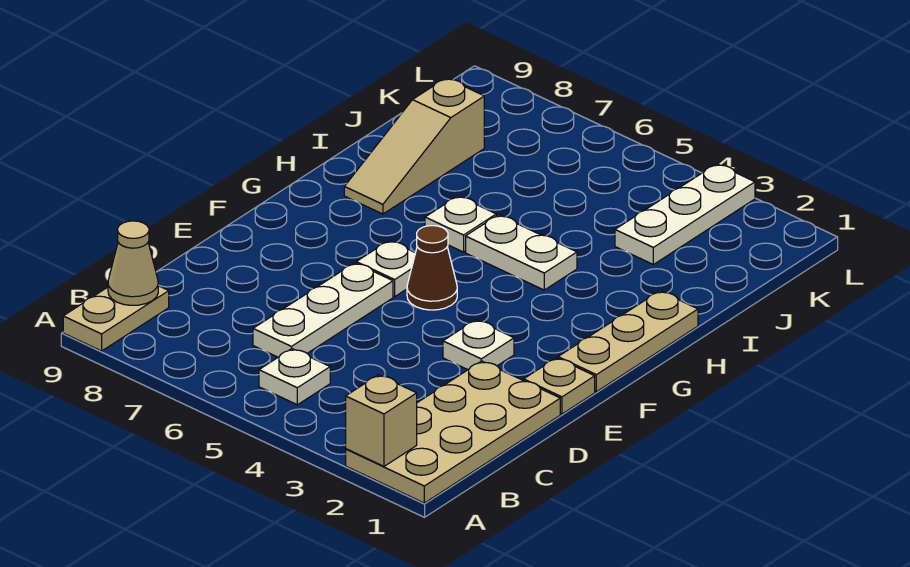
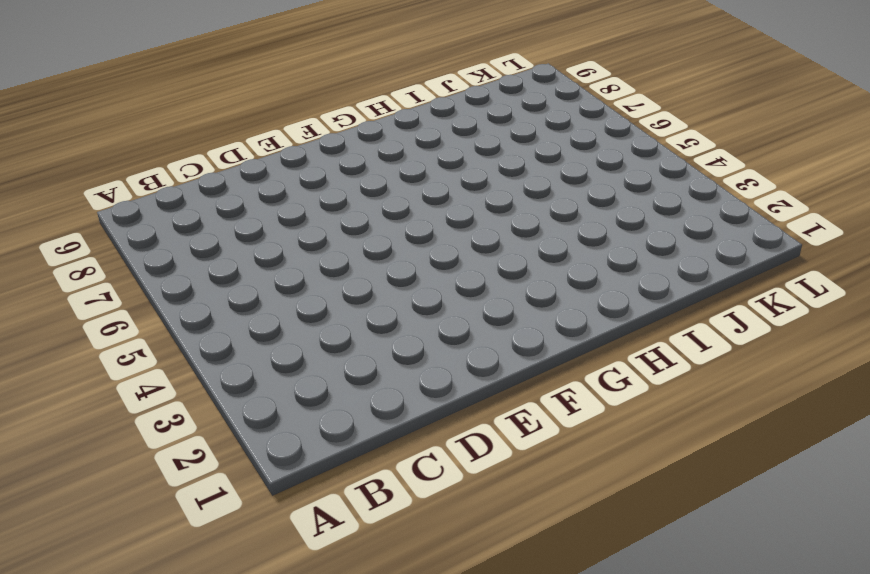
none -> tan plate A1:D2 level 1
none -> tan plate A9:B9 level 1
none -> white plate B5 level 1

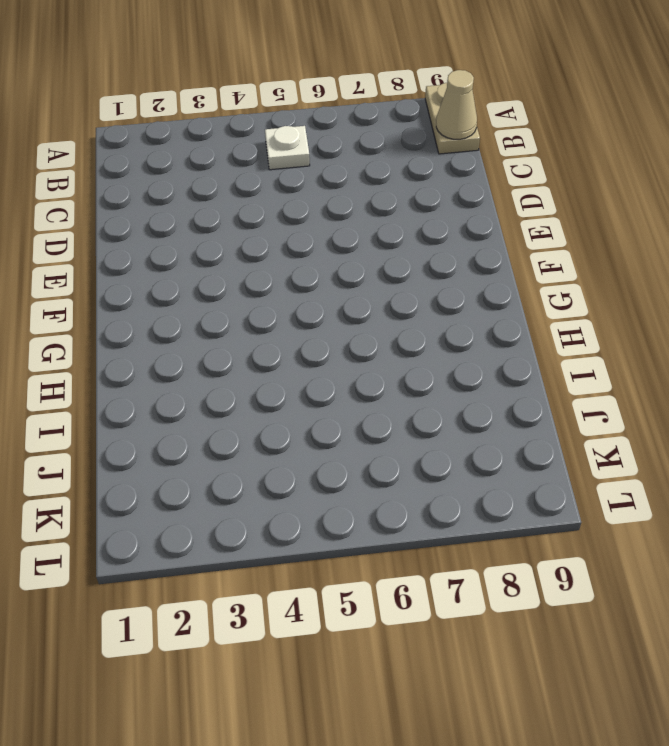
none -> tan plate A1:D2 level 1
none -> white plate C6:E6 level 1
none -> tan plate E1 level 1

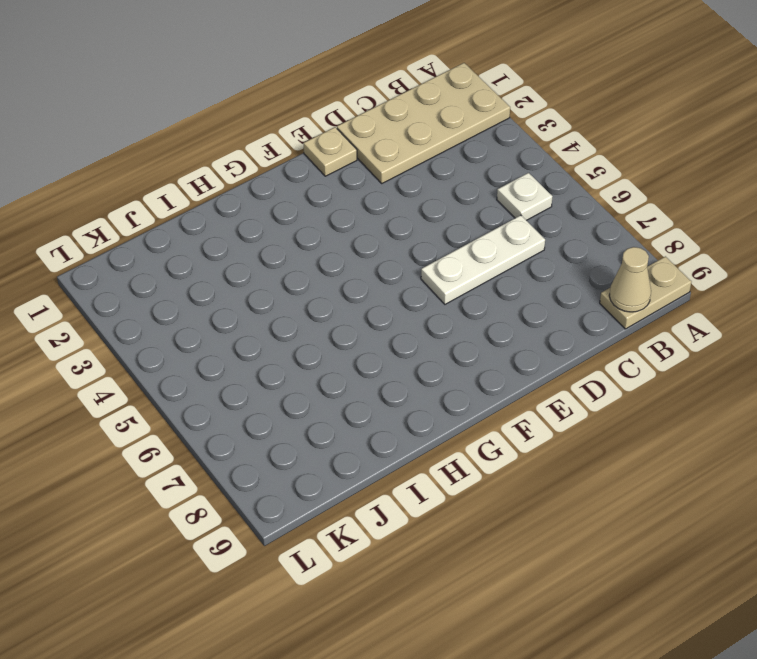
none -> white plate E3 level 1
none -> tan plate F1:H1 level 1
none -> brown cone F5 level 1

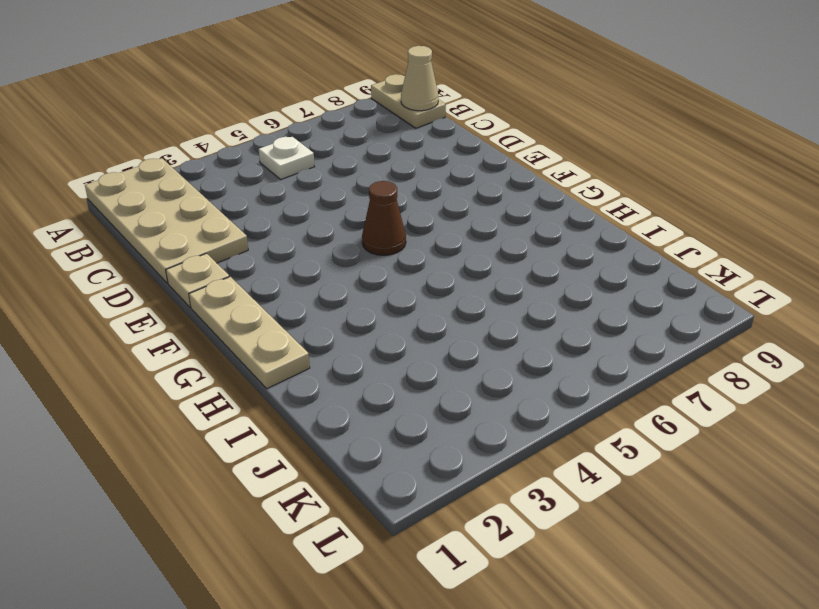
none -> white plate C6:E6 level 1
none -> white plate E3 level 1
none -> white plate F6 level 1

